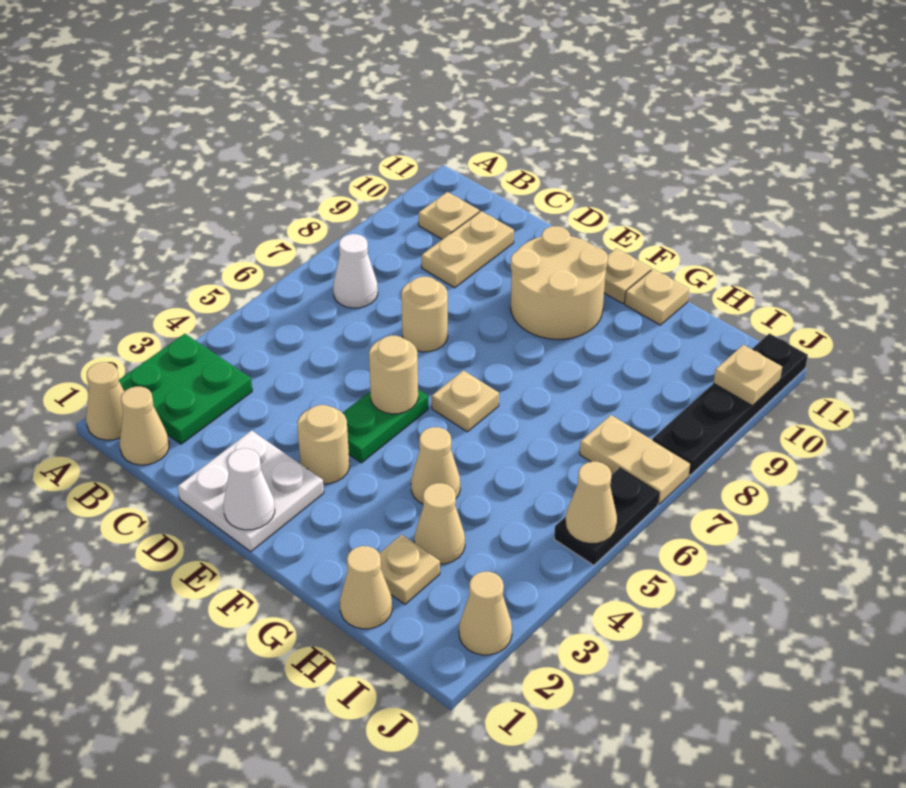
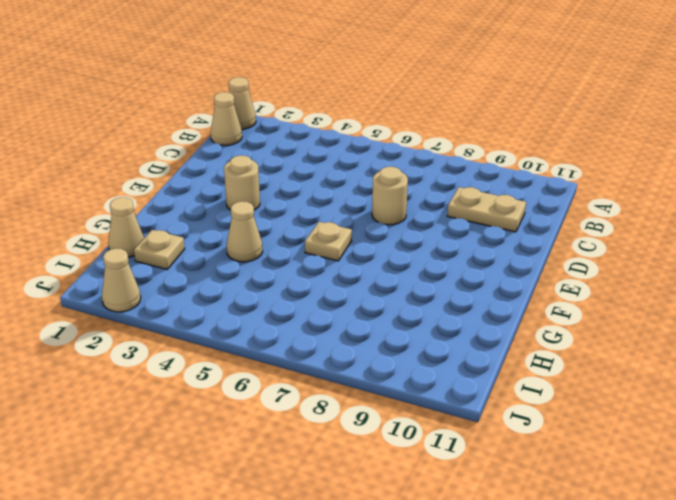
none -> green plate A2:B3 level 1
none -> white cone B7 level 1
none -> tan plate B10 level 1

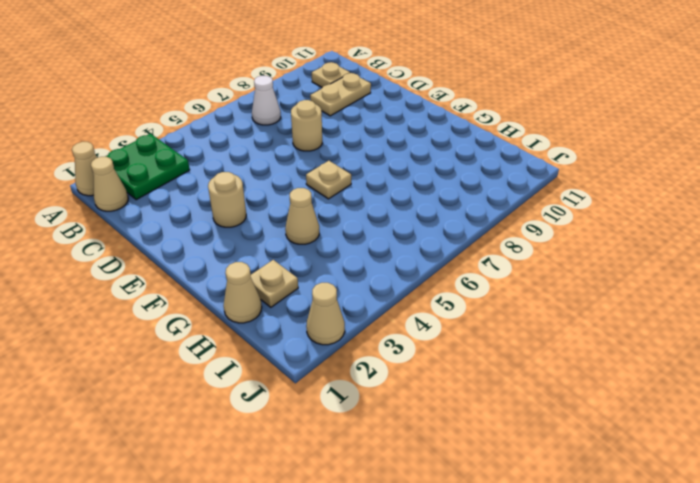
none -> white plate D1:E2 level 1
none -> green plate E4:E5 level 1
none -> tan round brick E9:F10 level 1

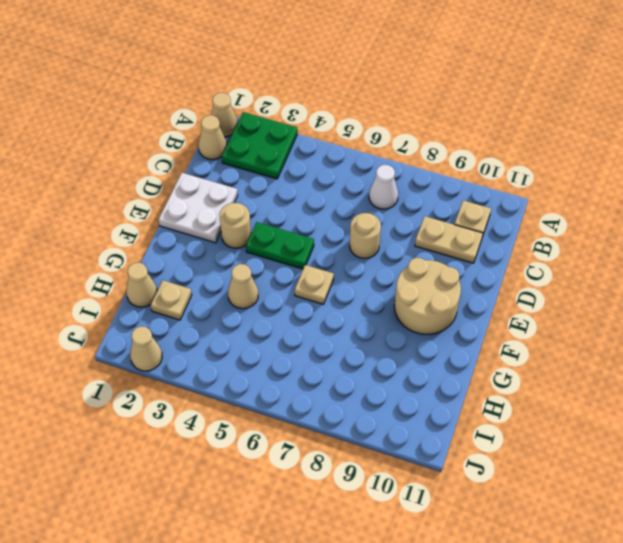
none -> tan plate F11 level 1
none -> tan plate G11 level 1
none -> tan cone H3 level 1

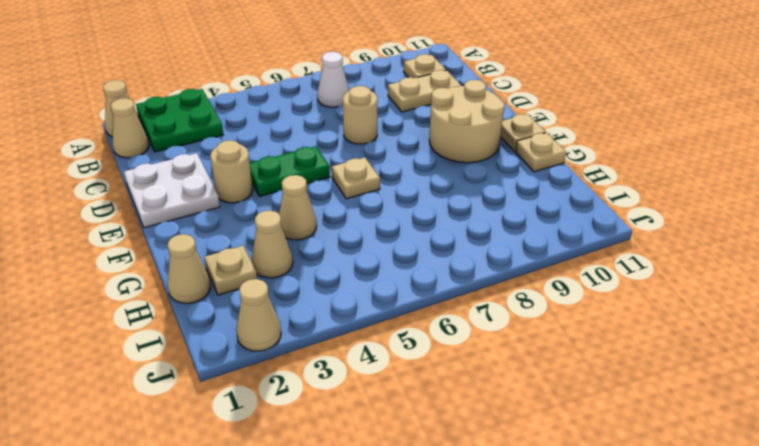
none -> tan plate I7:J7 level 1
none -> black plate J5:J6 level 1
none -> black plate J8:J11 level 1

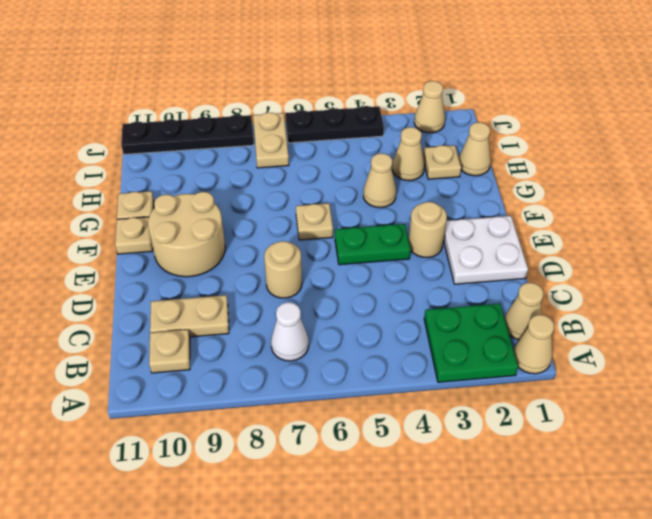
black plate J4:J6 level 1 -> black plate J5:J6 level 1
none -> white cone E1 level 2
none -> tan round brick E5 level 2
none -> tan cone J5 level 2

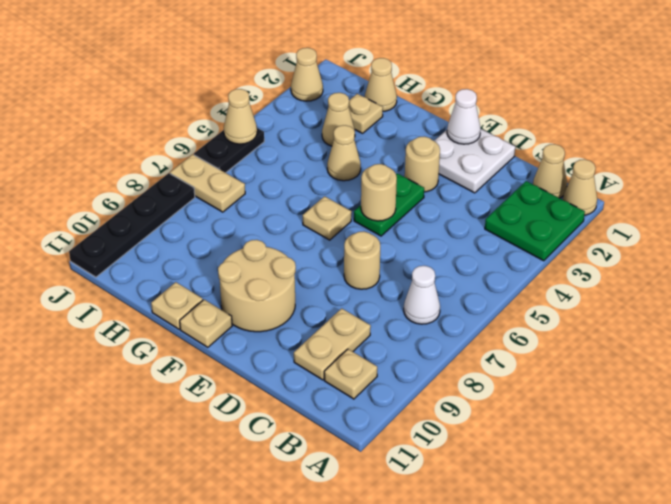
none -> tan plate J10 level 2

